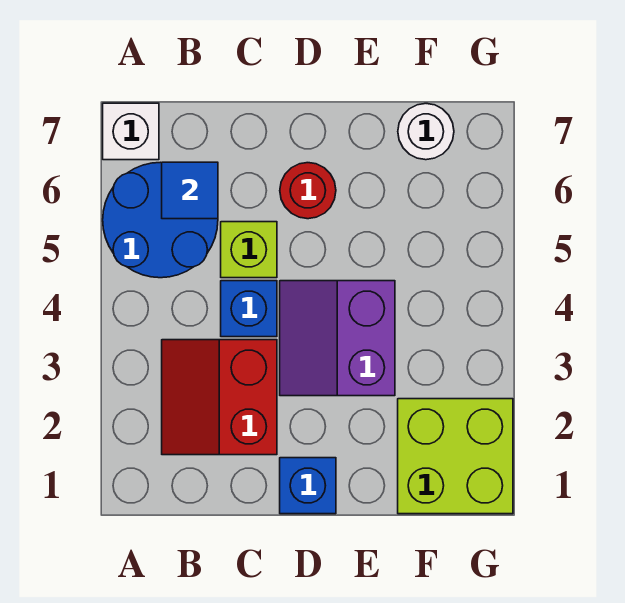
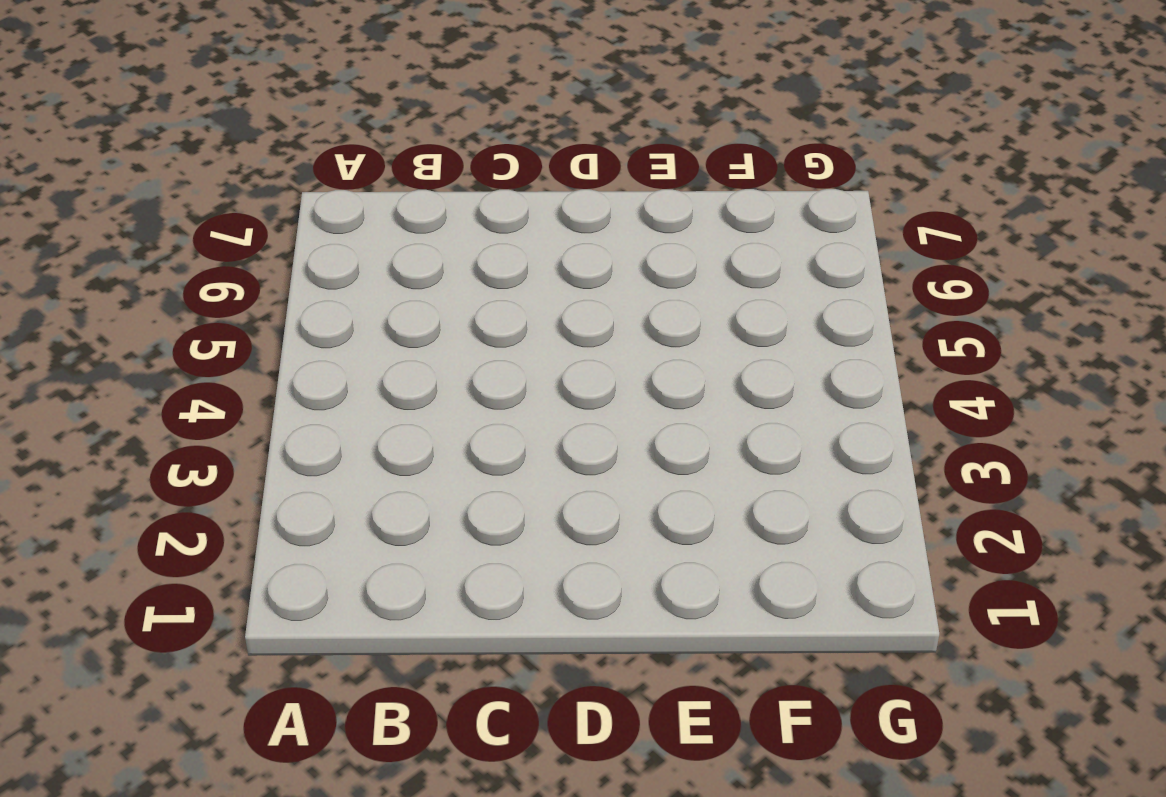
none -> blue round brick A5:B6 level 1
none -> white brick A7 level 1

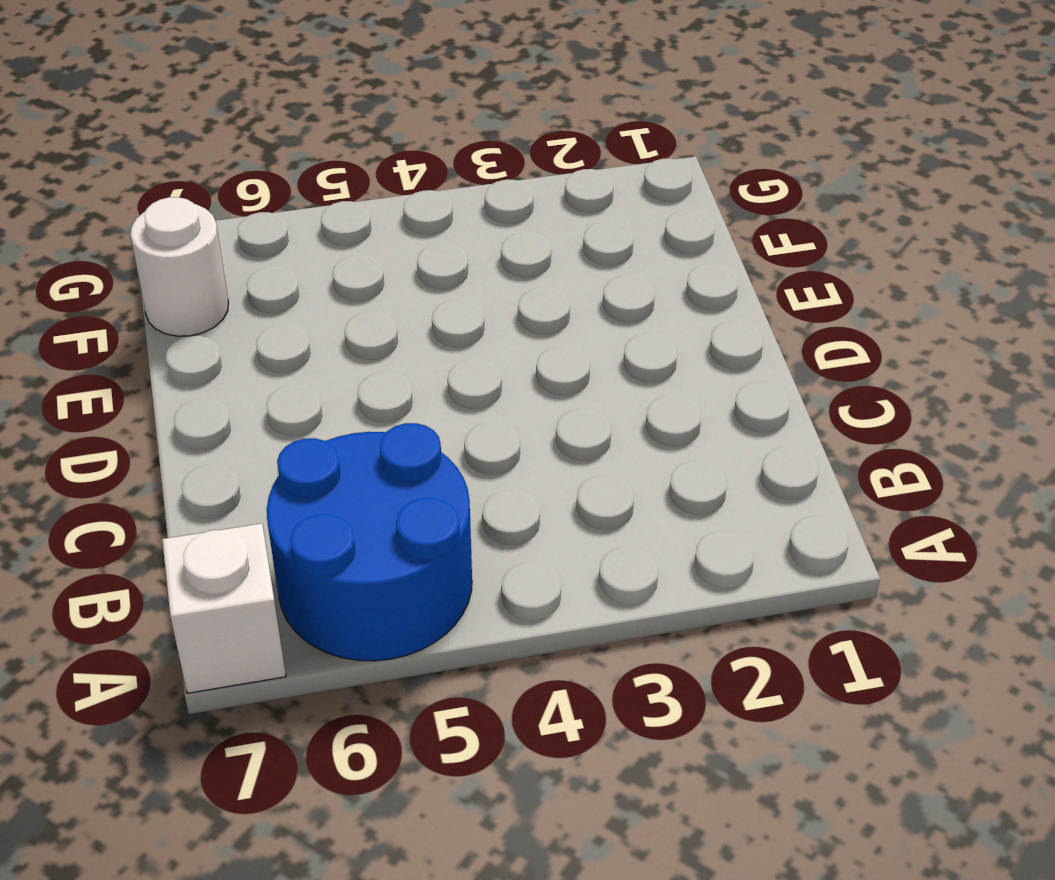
none -> red slope B2:C3 level 1 top C
none -> blue brick C4 level 1

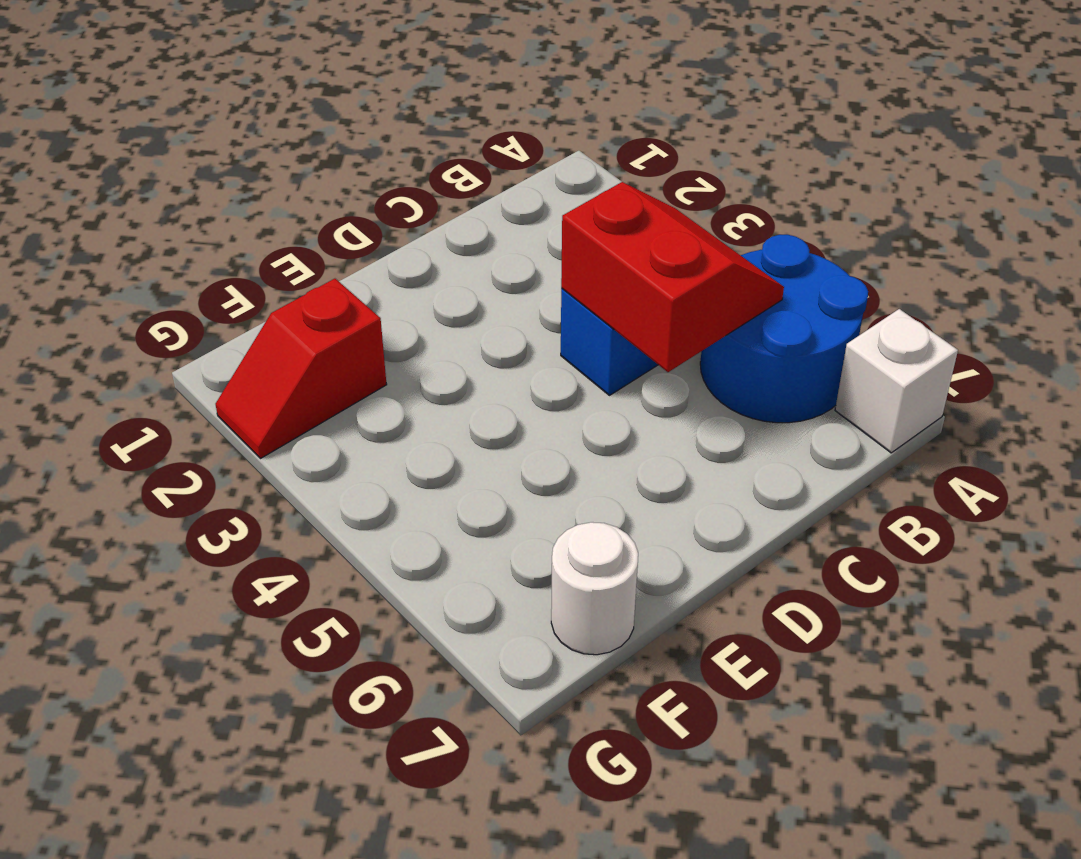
red slope B4:C5 level 2 top C -> red slope B2:C3 level 1 top C
red slope F2:G2 level 1 top F -> lime brick F1:G2 level 1
none -> lime brick C5 level 1
none -> blue brick D1 level 1

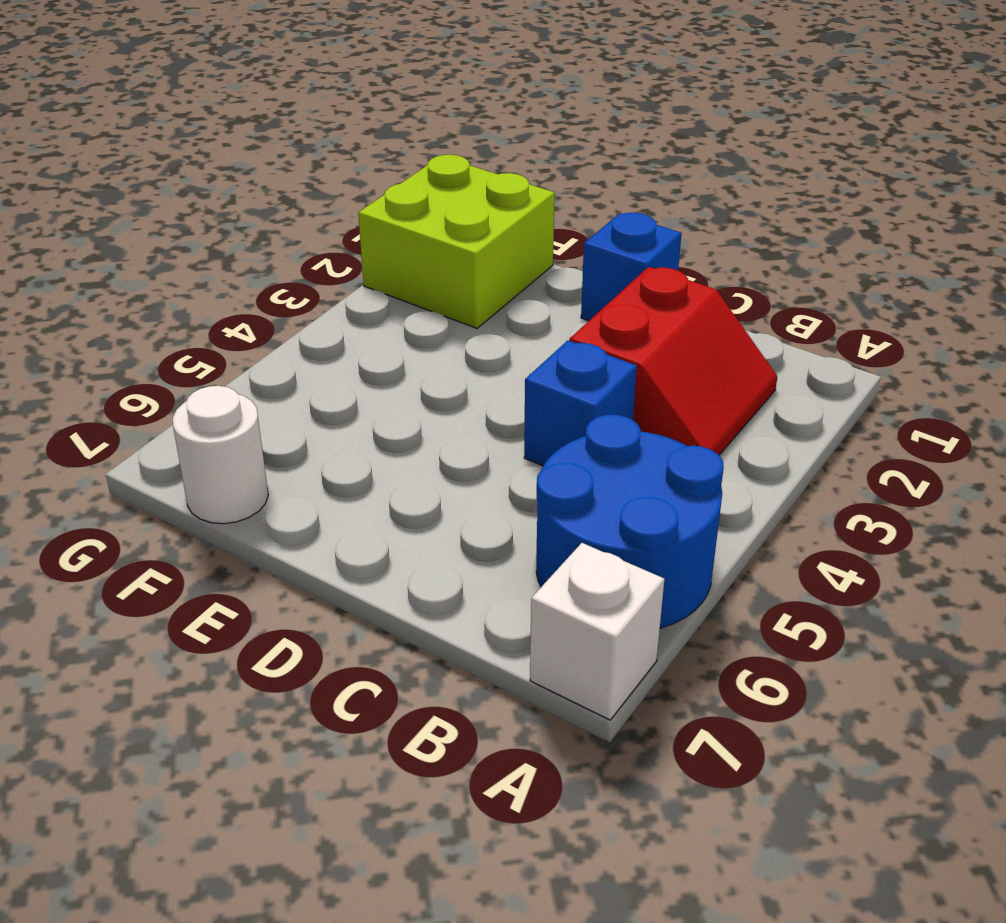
none -> lime brick C5 level 1
none -> purple slope D3:E4 level 1 top E

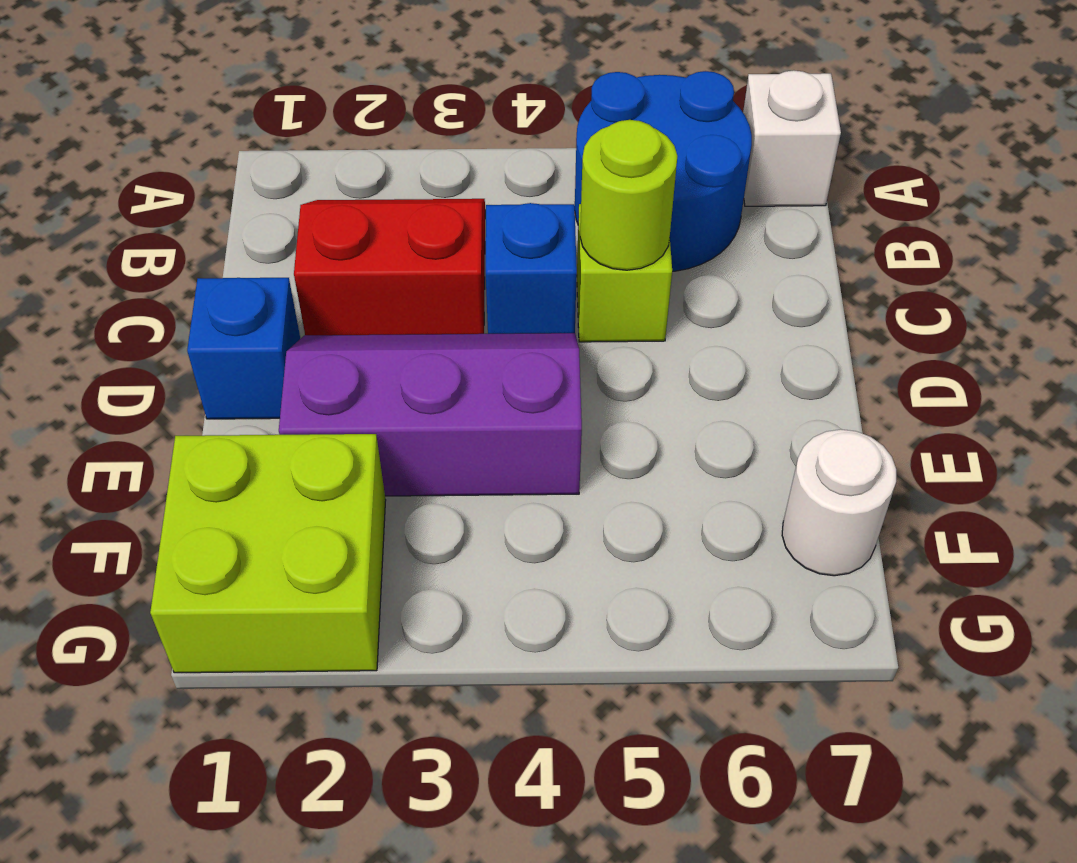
lime round brick C5 level 2 -> none
purple slope D2:E4 level 1 top E -> purple slope D3:E4 level 1 top E
none -> red round brick D6 level 1
none -> blue tile B6 level 2

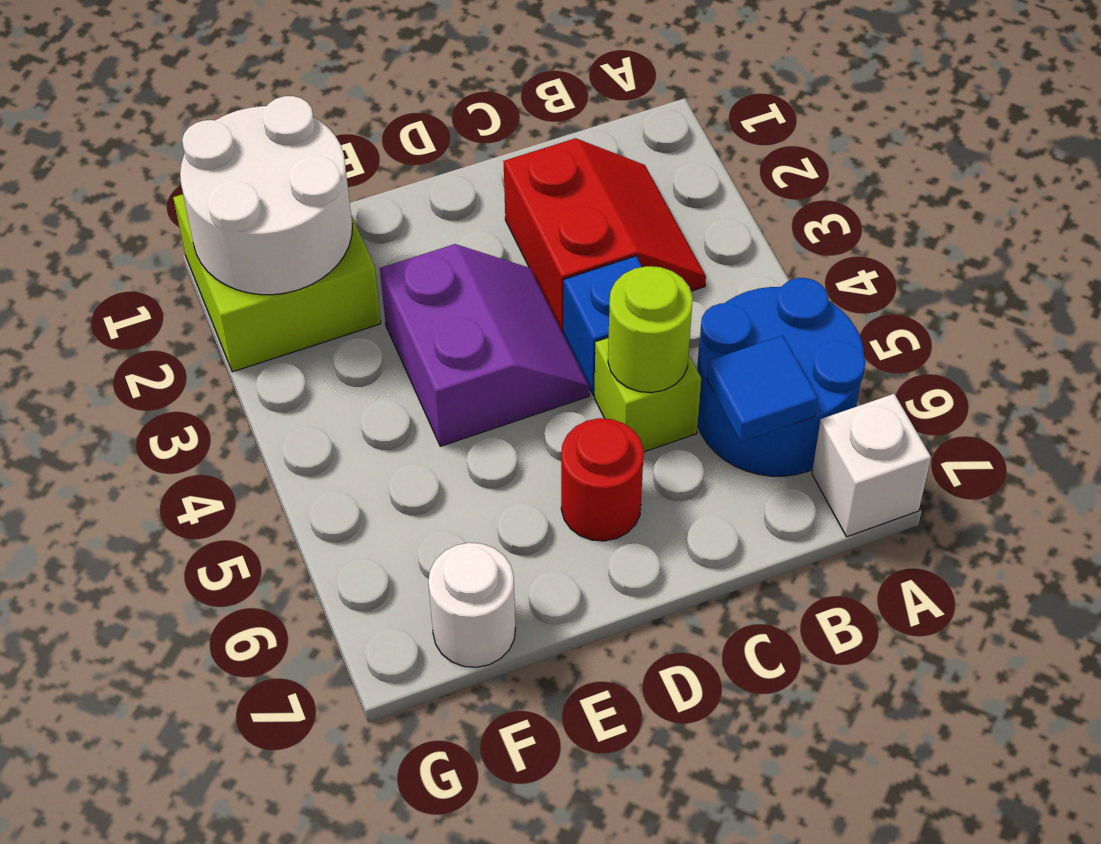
lime round brick C5 level 2 -> none
white round brick F1:G2 level 2 -> none
none -> blue brick D1 level 1

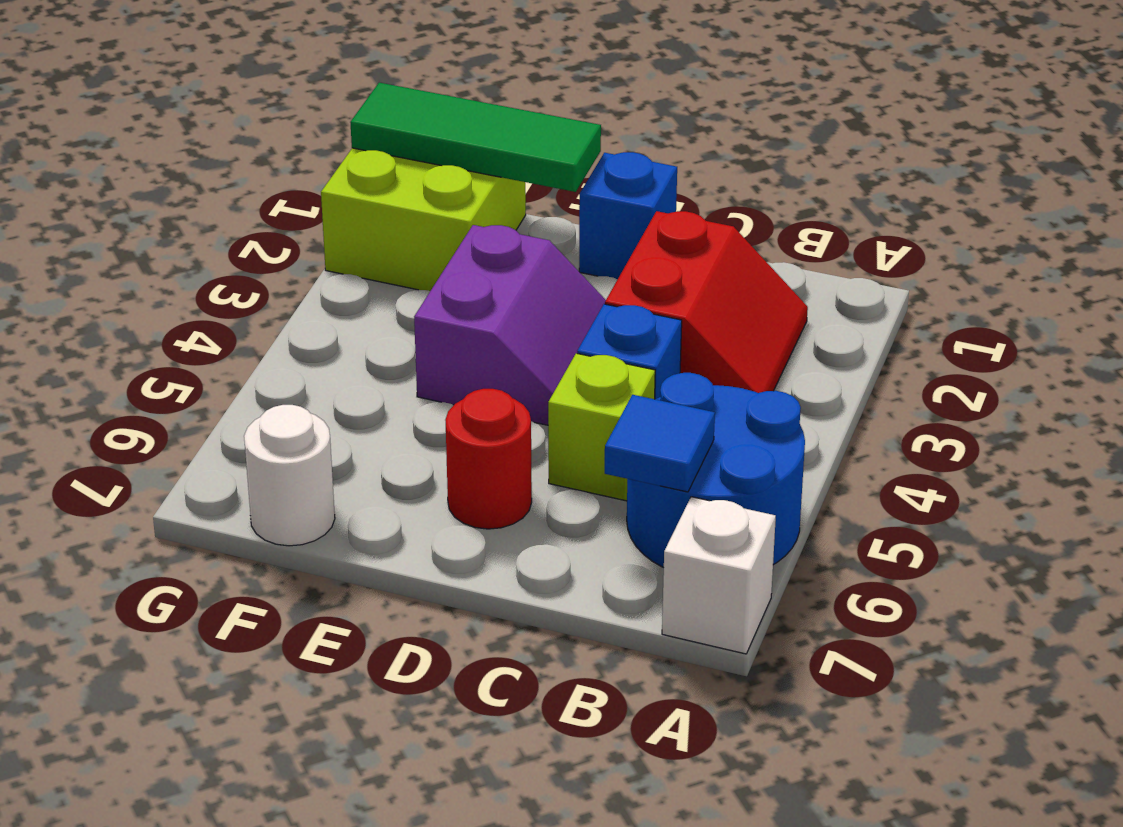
green tile E1:G1 level 2 -> none

